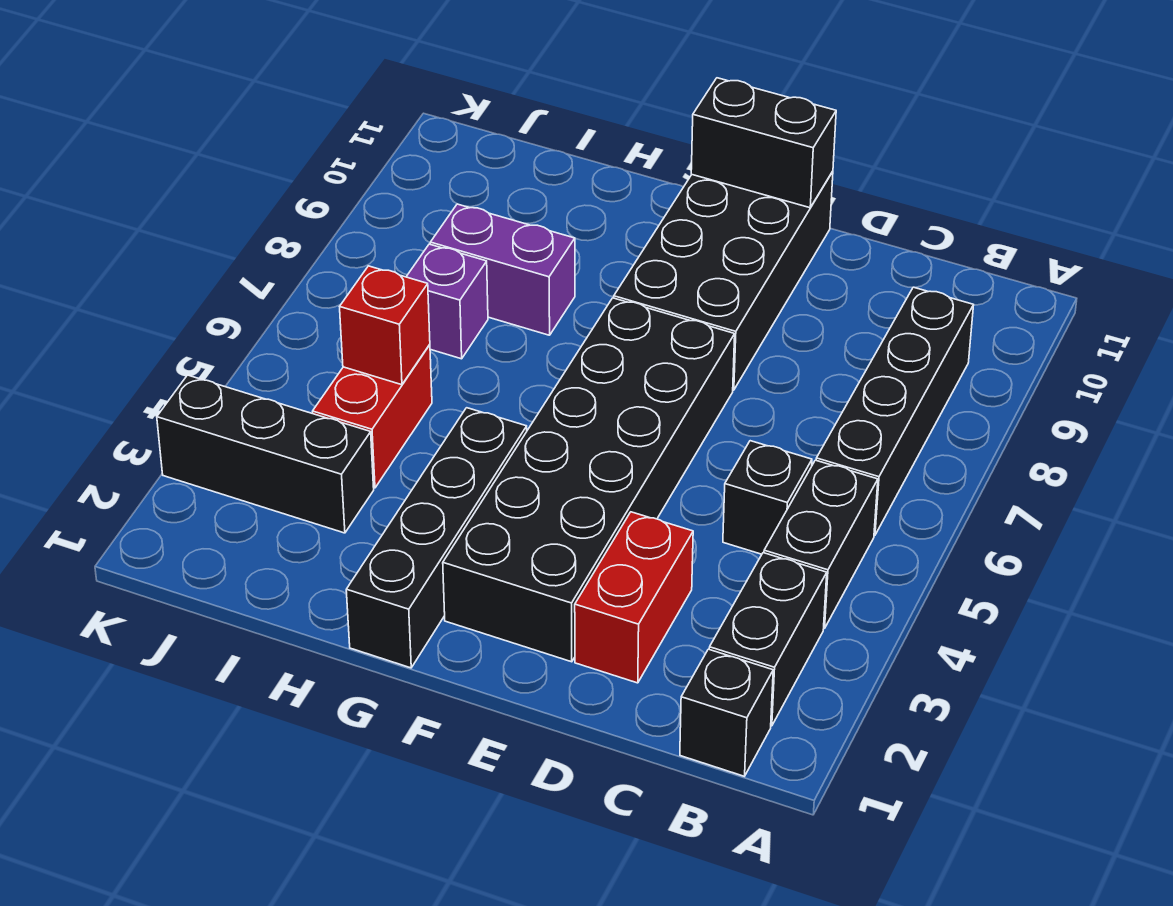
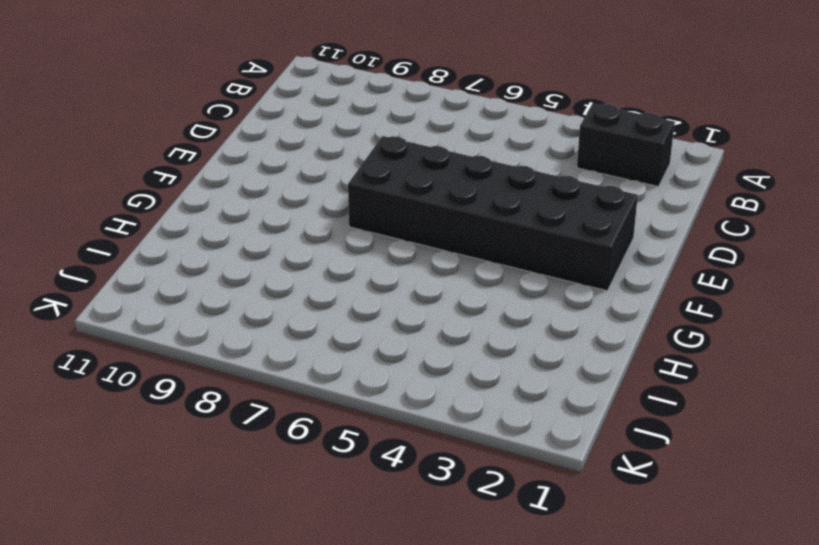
none -> black brick B1 level 1
none -> black brick B4:B5 level 1
none -> black brick B6:B9 level 1

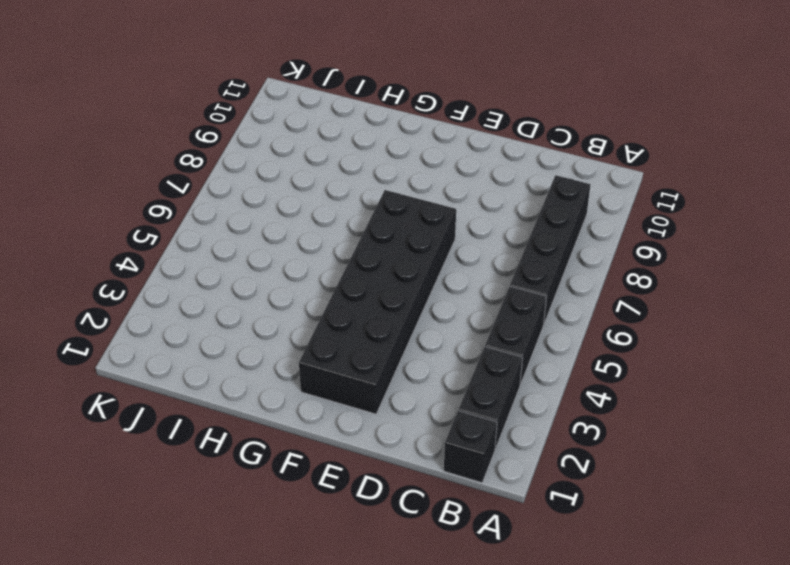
none -> black brick C5 level 1
none -> red brick D2:D3 level 1
none -> black brick E8:F11 level 1

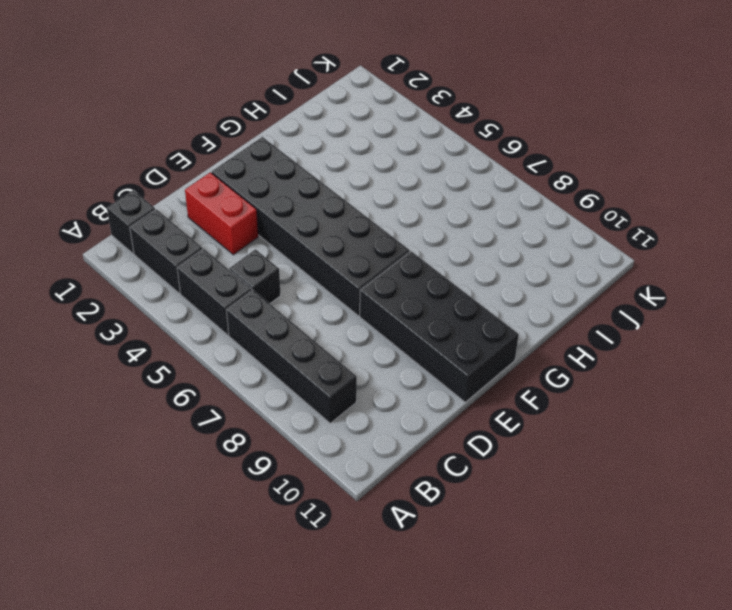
none -> black brick G1:G4 level 1
none -> purple brick H8:I8 level 1
none -> black brick I3:K3 level 1

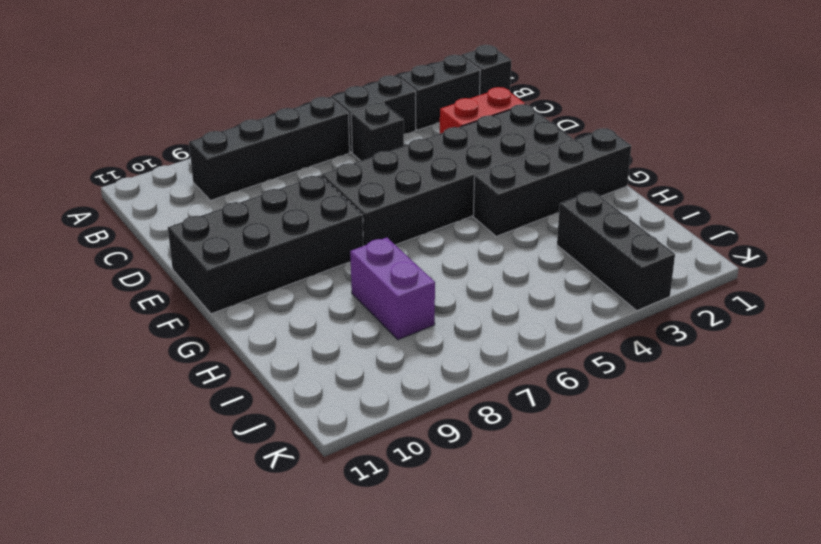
none -> red brick I4:I5 level 1
none -> purple brick I7 level 1
none -> black brick E11:F11 level 2

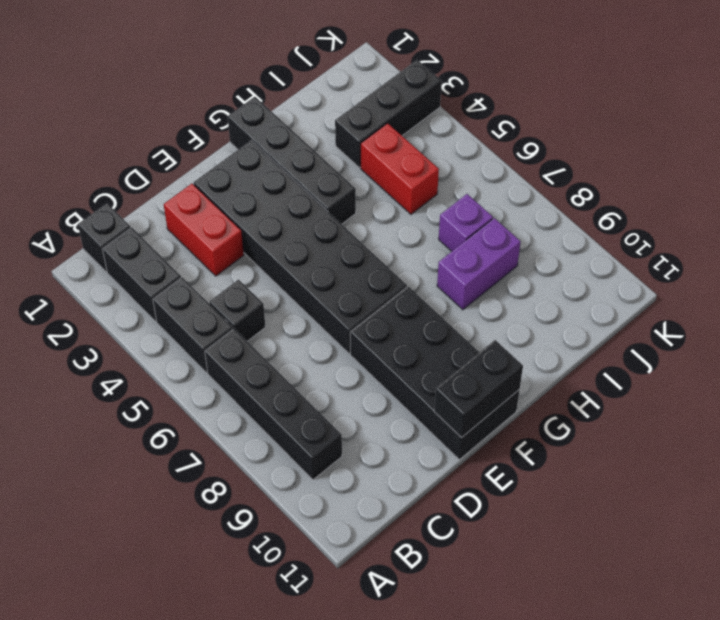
none -> red brick I5 level 2

